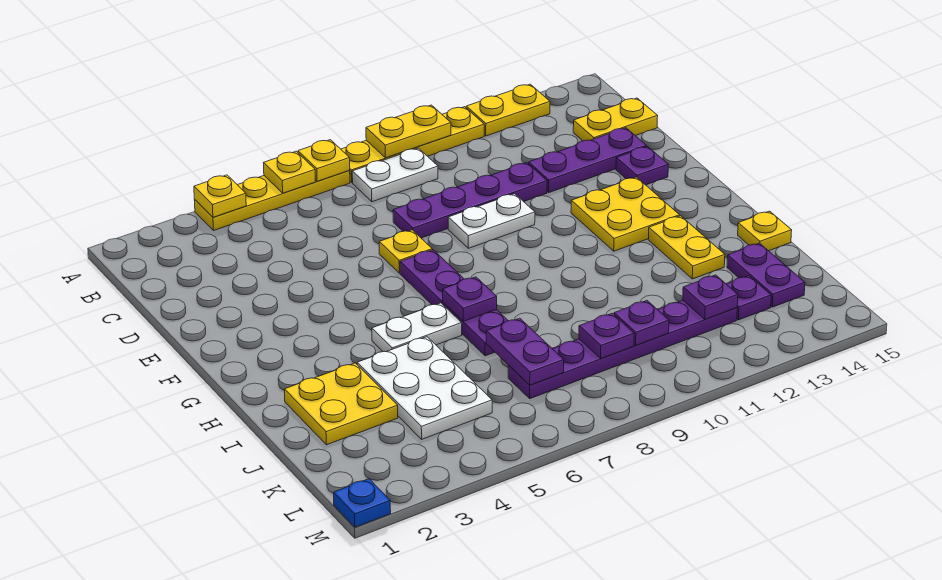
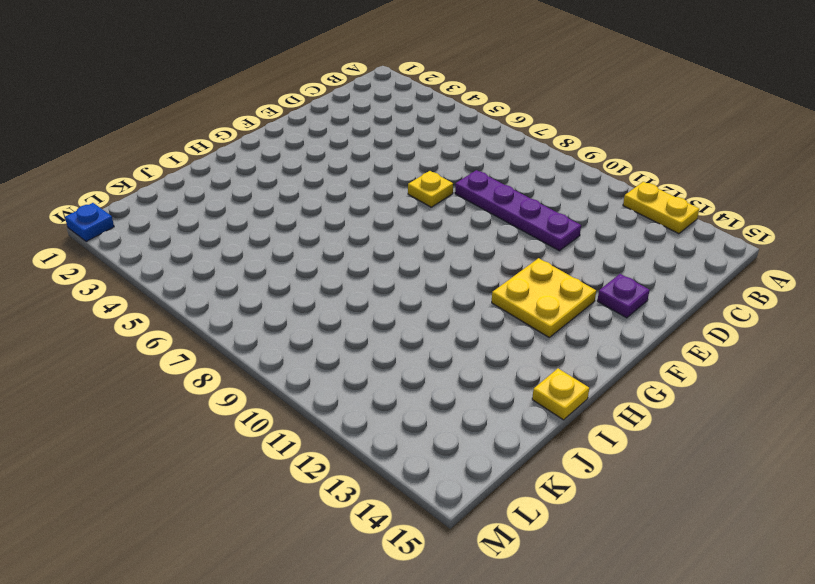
none -> yellow plate A4:A7 level 1
none -> yellow plate A8:A11 level 1
none -> white plate B8:B9 level 1
none -> yellow plate C14:C15 level 1

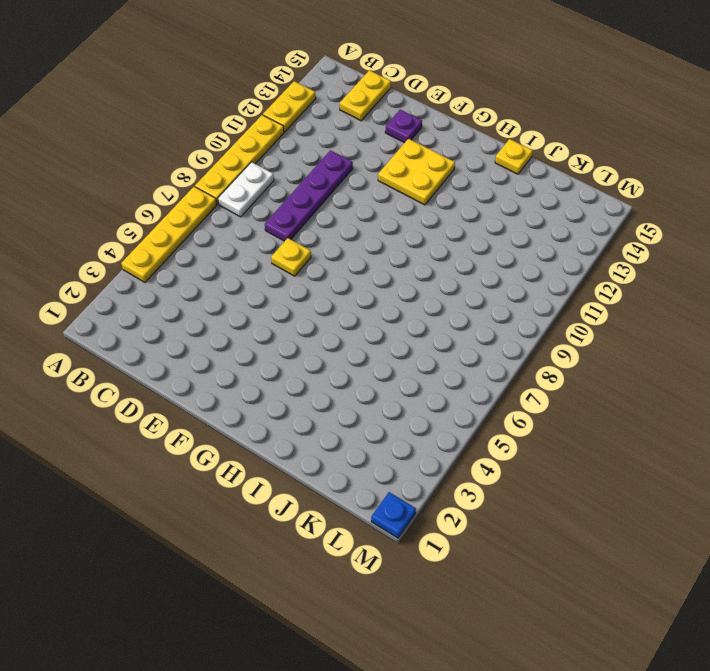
none -> purple plate D12:D14 level 1
none -> white plate E9:E10 level 1
none -> purple plate F7:I7 level 1
none -> white plate H5:H6 level 1

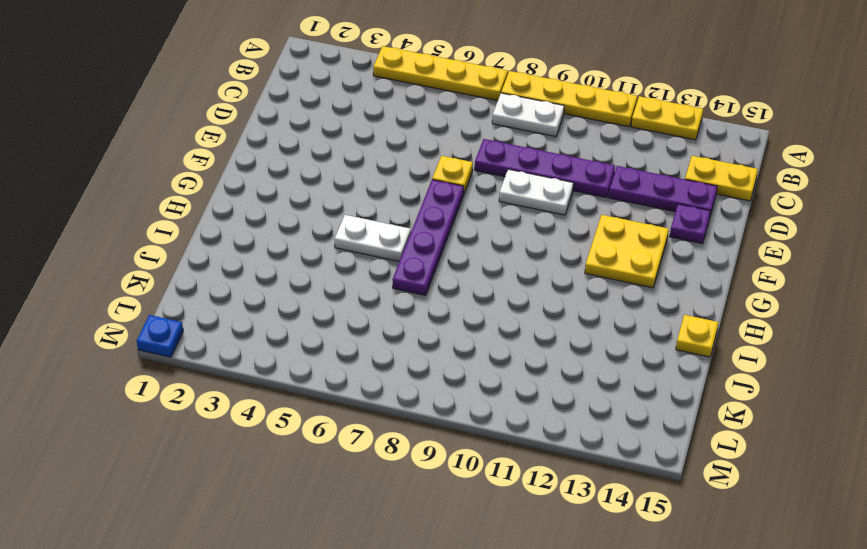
none -> yellow plate H13:I13 level 1
none -> yellow plate I2:J3 level 1
none -> white plate I4:K5 level 1
none -> purple plate J14:K14 level 1

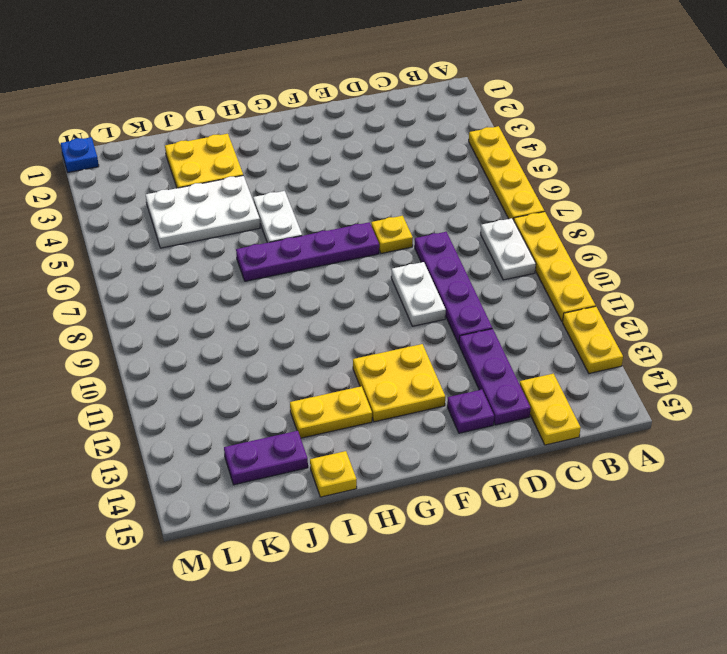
none -> purple plate K7:K12 level 1
none -> purple plate K13 level 1
none -> yellow plate A4 level 2
none -> yellow plate A6 level 2

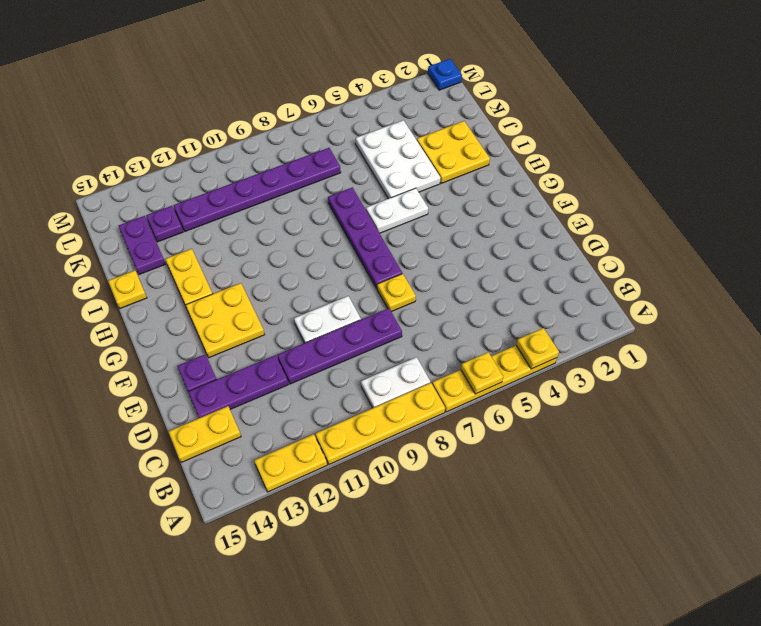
none -> yellow plate A7 level 2
none -> yellow plate A9:A10 level 2
none -> purple plate H7 level 2
none -> purple plate J7:K7 level 2

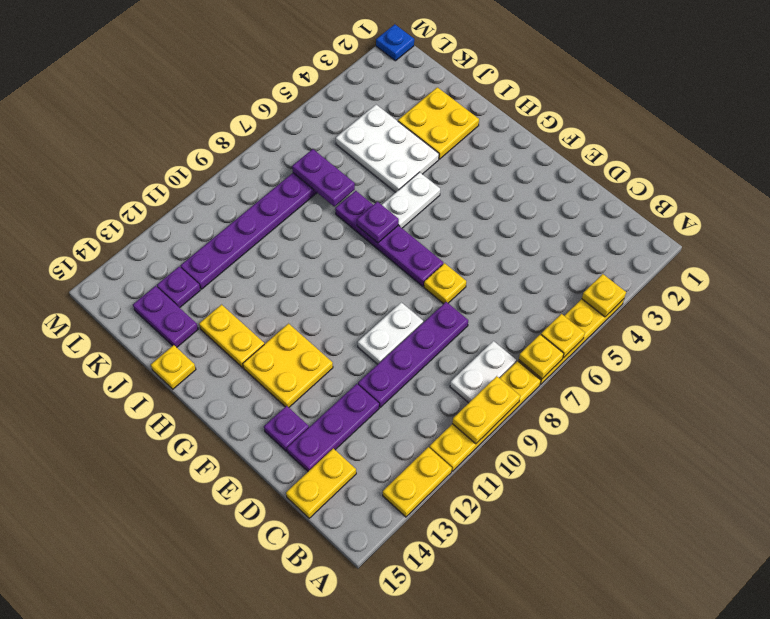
none -> purple plate K9 level 2
none -> purple plate K10 level 2
none -> purple plate K12 level 2

